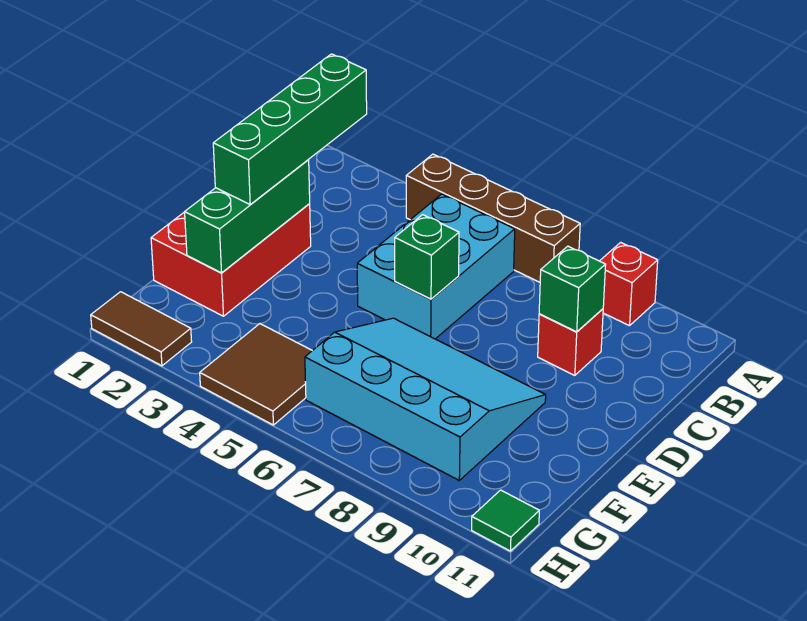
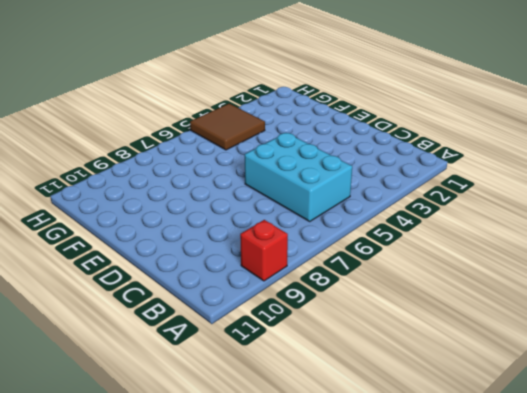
none -> brown brick A4:A7 level 1
none -> red brick C9 level 1
none -> red brick D1:F2 level 1

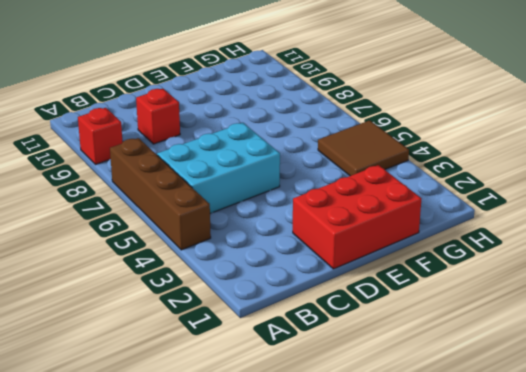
none -> cyan slope E6:G9 level 1 top G
none -> brown tile H1:H2 level 1
none -> green tile H11 level 1

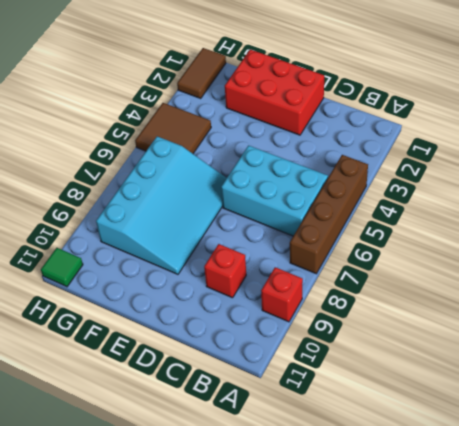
none -> green brick C9 level 2
none -> green brick D2:F2 level 2
none -> green brick D6 level 2

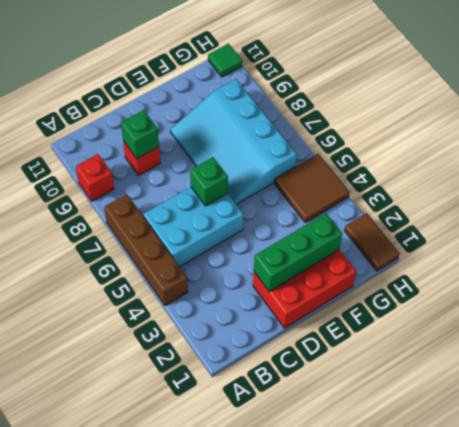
none -> green brick B2:E2 level 3

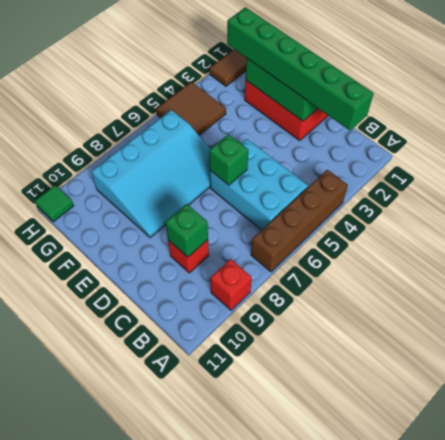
green brick B2:G2 level 3 -> green brick B2:E2 level 3

